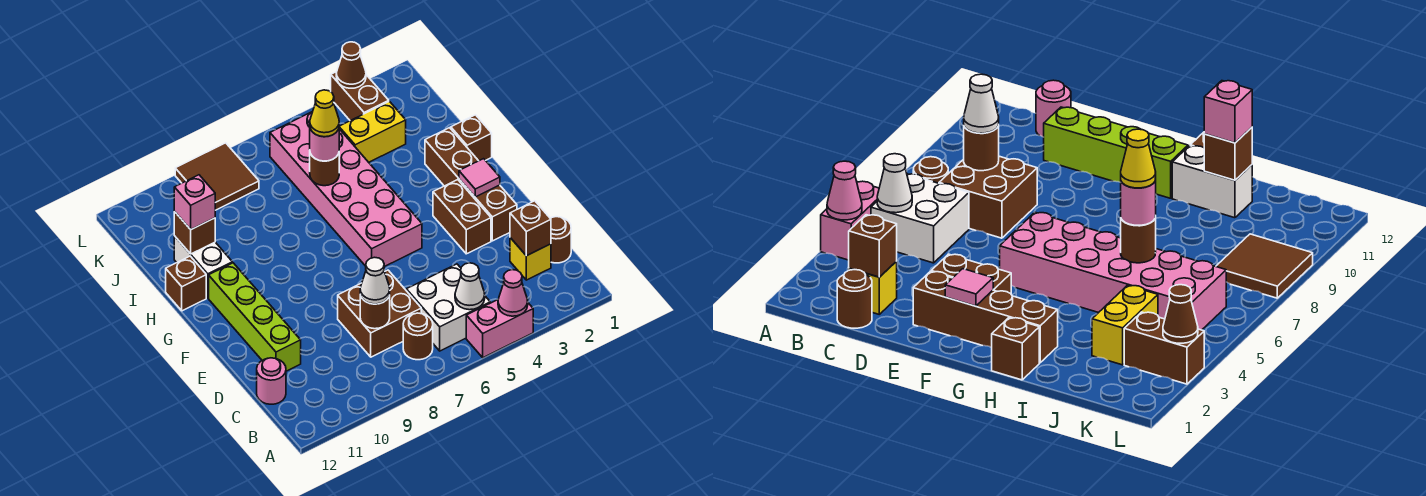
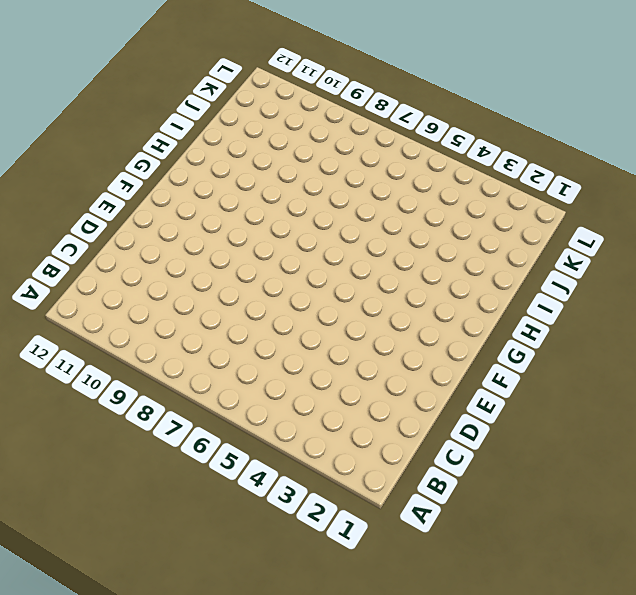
none -> pink brick A4:A5 level 1
none -> white brick B5:C6 level 1
none -> brown round brick B7 level 1

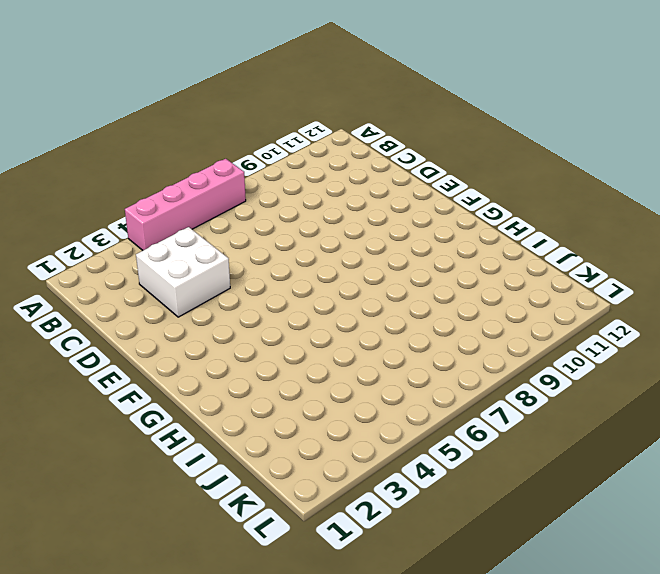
pink brick A4:A7 level 1 -> pink brick A4:A5 level 1
white brick C3:D4 level 1 -> white brick B5:C6 level 1
none -> brown round brick B7 level 1
none -> brown round brick C1 level 1
none -> yellow brick C2 level 1

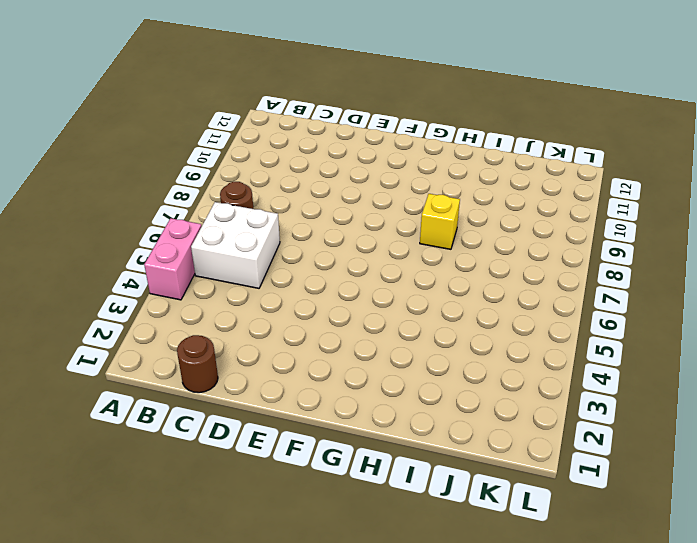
yellow brick H8 level 1 -> yellow brick C2 level 1
none -> brown brick C7:D8 level 1
none -> pink round brick C12 level 1
none -> lime brick D11:G11 level 1

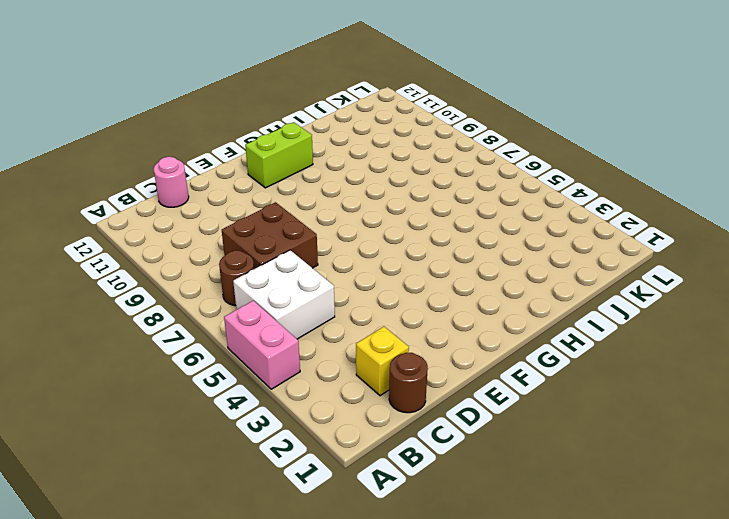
lime brick F11:G11 level 1 -> lime brick D11:G11 level 1
none -> brown brick E2:H2 level 1
none -> brown brick E3:F3 level 1
none -> pink brick F5:K6 level 1

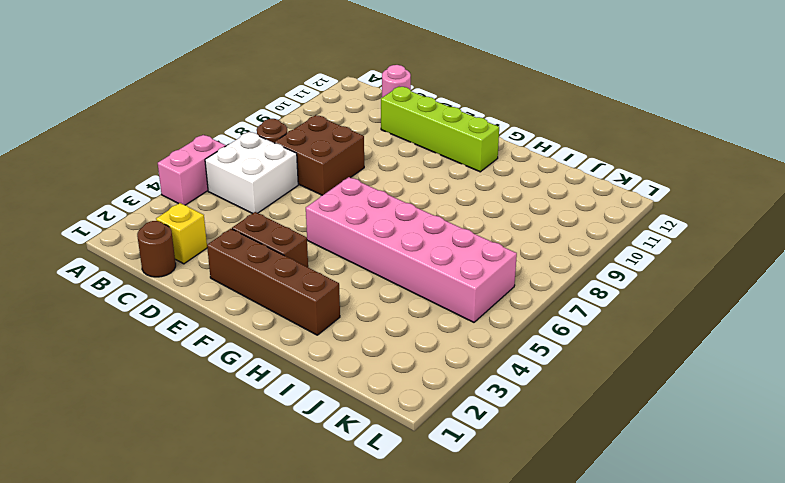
none -> brown brick H1 level 1
none -> white brick H11:I11 level 1
none -> brown brick H12 level 1

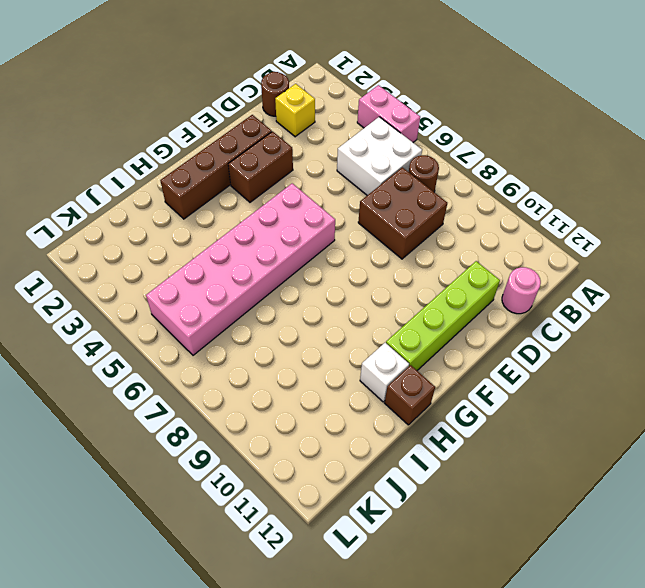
white brick H11 level 1 -> white brick H11:I11 level 1
none -> brown brick H1 level 1
none -> yellow brick J3:J4 level 1
none -> brown brick K3:L3 level 1

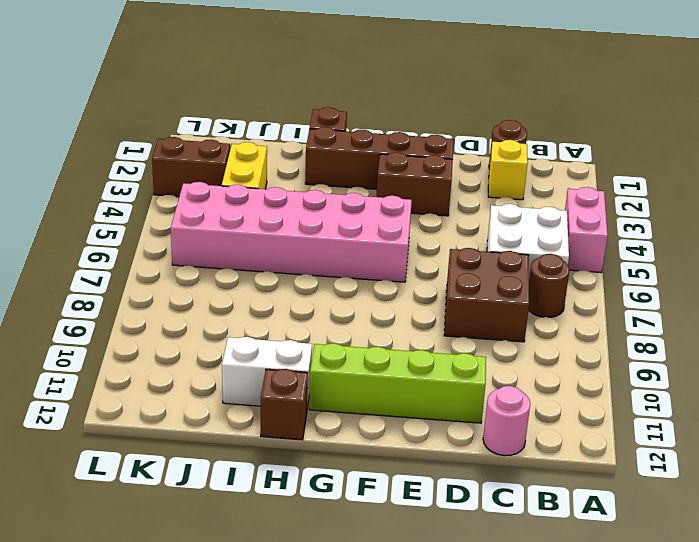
none -> brown tile K8:L9 level 1
none -> pink cone A4 level 2
none -> white cone B5 level 2

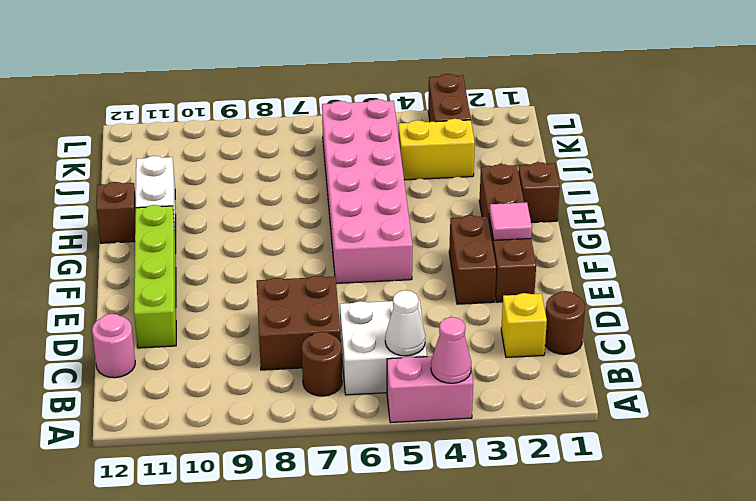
none -> brown tile K8:L9 level 1
none -> brown brick C2 level 2
none -> brown round brick C8 level 2

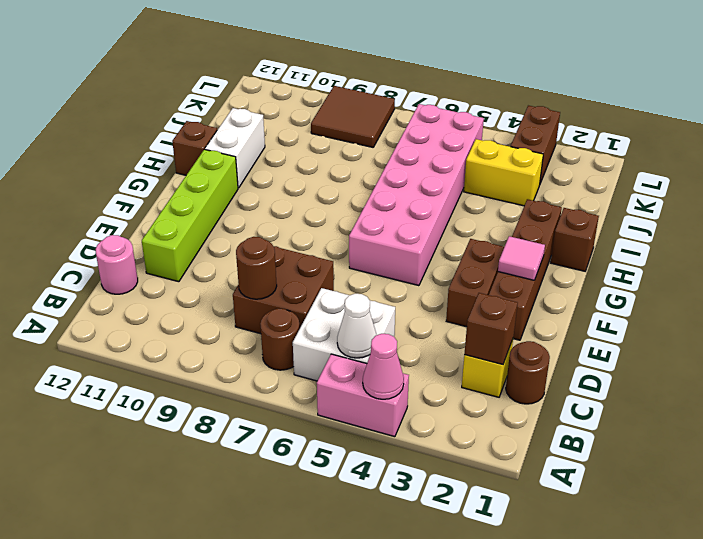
none -> brown round brick I6 level 2
none -> brown brick I11 level 2
none -> brown cone L3 level 2

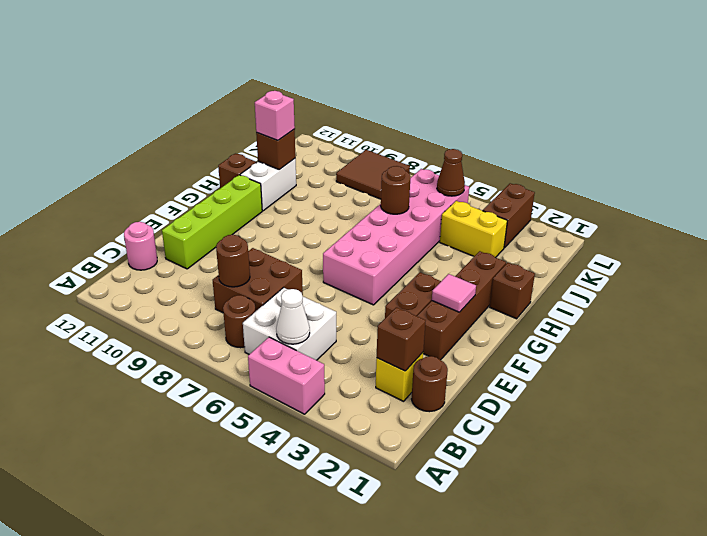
brown cone K5 level 2 -> brown cone L3 level 2
none -> pink cone A4 level 2
none -> white cone C8 level 3
none -> pink round brick I6 level 3

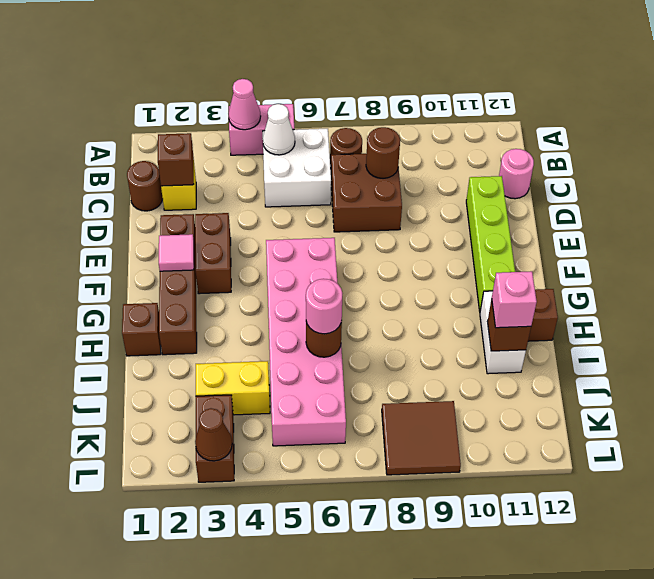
none -> white cone C8 level 3
none -> yellow cone I6 level 4

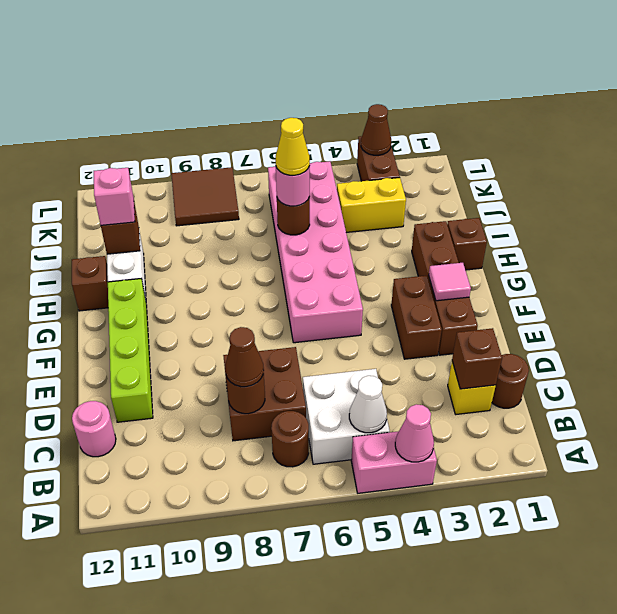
brown cone C8 level 3 -> white cone C8 level 3

